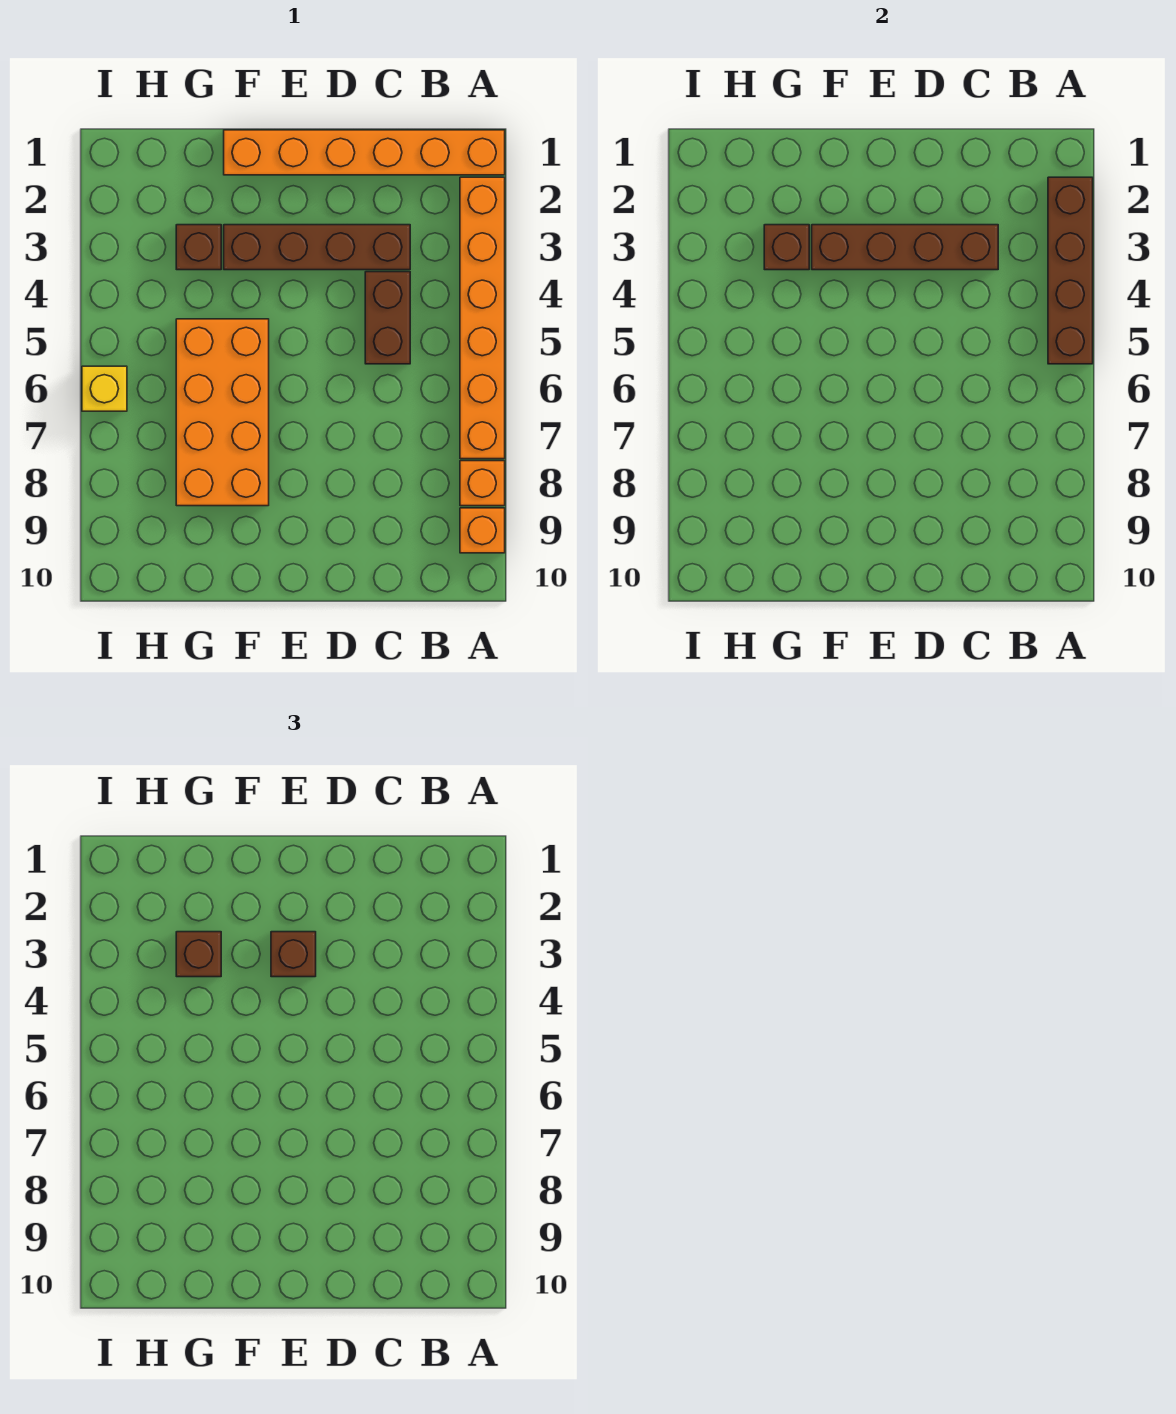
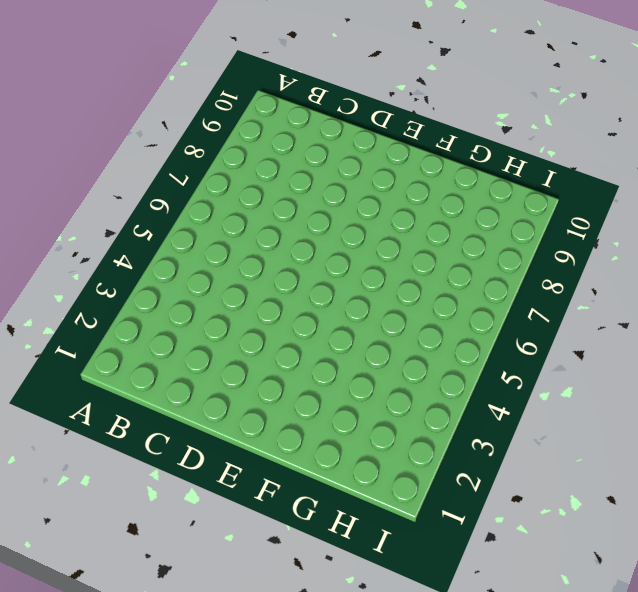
none -> orange brick A1:F1 level 1
none -> orange brick A2:A7 level 1
none -> orange brick A8 level 1

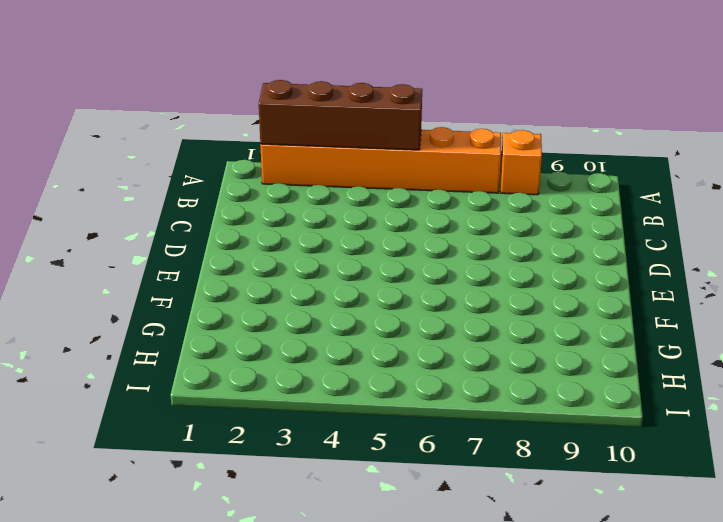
none -> orange brick A1:F1 level 1
none -> orange brick A9 level 1
none -> brown brick C3:F3 level 1

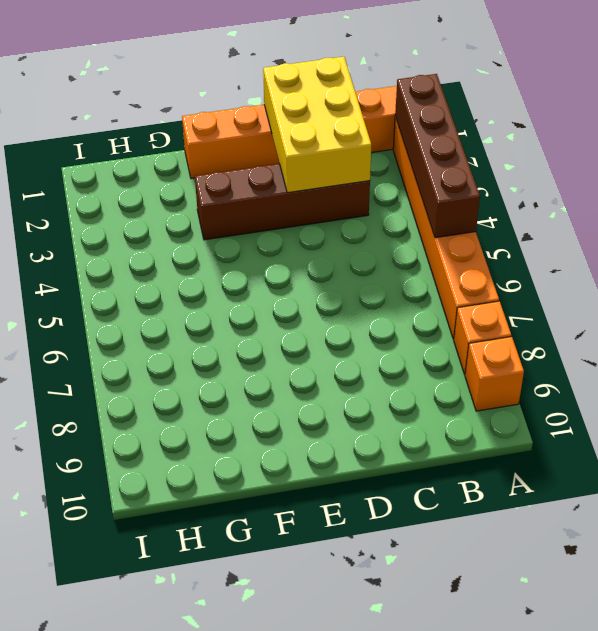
yellow brick C1:D3 level 2 -> brown brick C3:F3 level 2
none -> brown brick C4:C5 level 1
none -> orange brick F5:G8 level 1
none -> brown brick G3 level 1

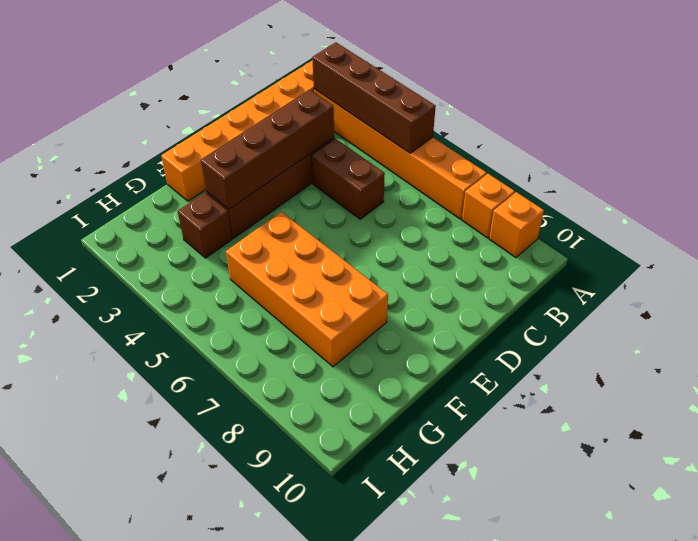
none -> yellow brick I6 level 1
none -> brown brick G3 level 2
none -> brown brick E3 level 3

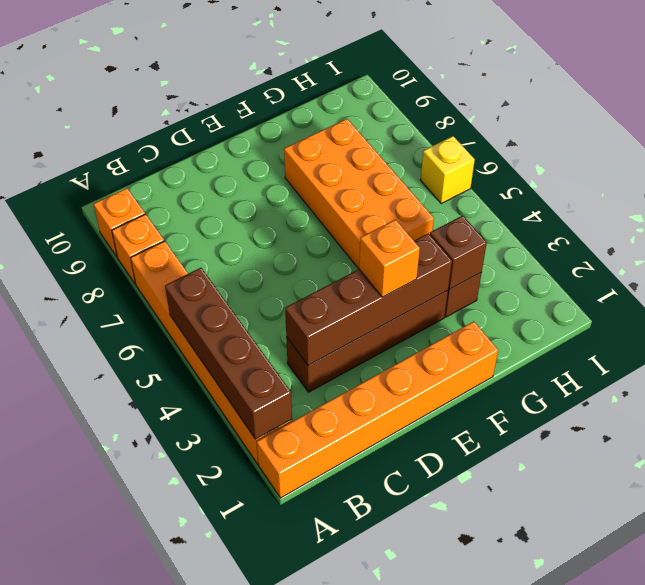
orange brick E3 level 3 -> brown brick E3 level 3
none -> brown brick C4:C5 level 1
none -> brown brick G3 level 3

